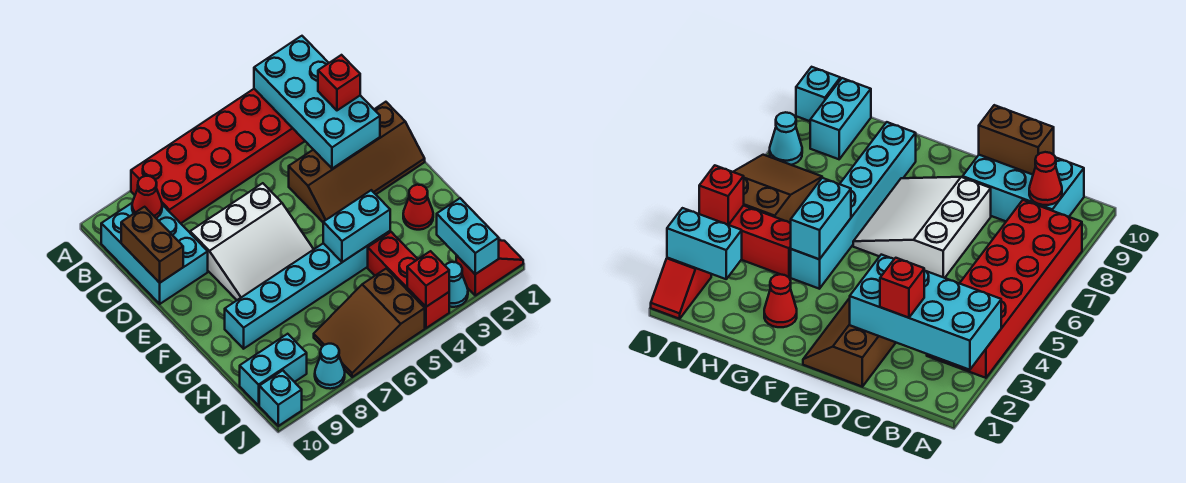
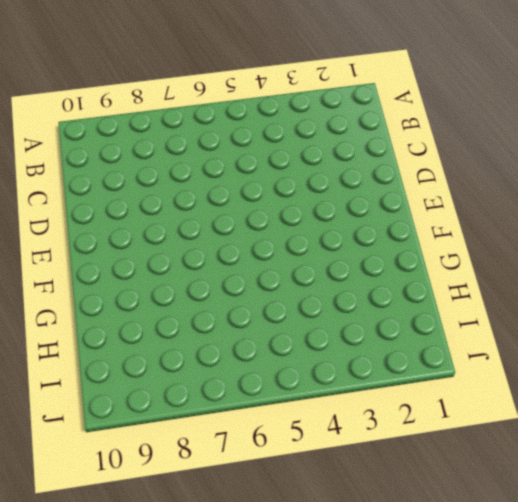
none -> red brick A3:B8 level 1
none -> cyan brick B9:D10 level 1
none -> brown slope D1:E4 level 1 top D

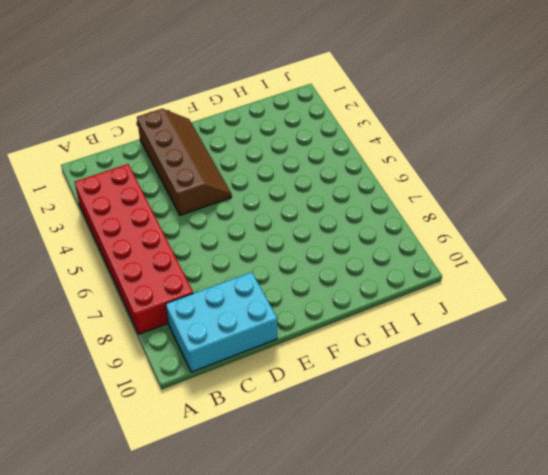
none -> white slope D6:F8 level 1 top D
none -> red cone G2 level 1
none -> cyan brick G4:G9 level 1

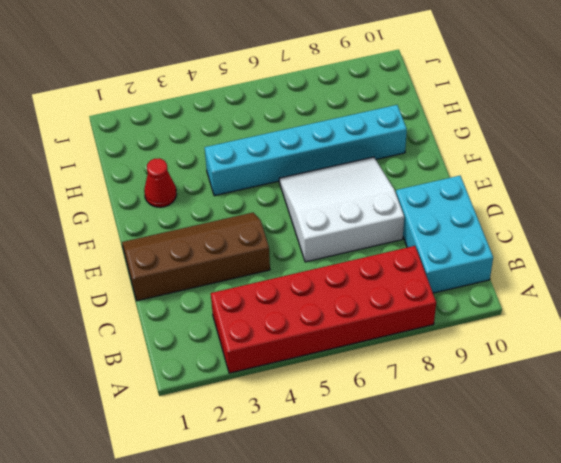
none -> red brick H4:J4 level 1
none -> brown slope I5:J7 level 1 top 5
none -> cyan brick I9:I10 level 1

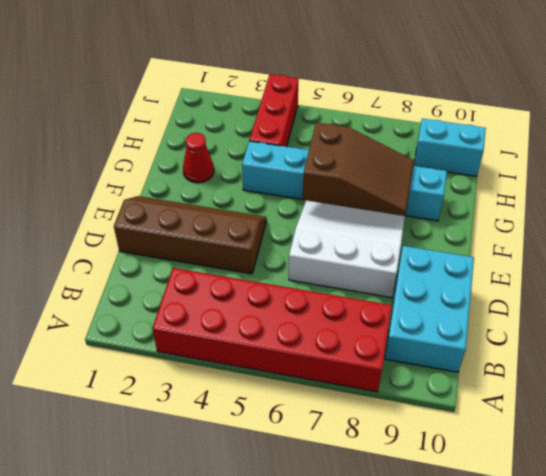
brown slope F6:G8 level 2 top 6 -> brown slope I5:J7 level 1 top 5
none -> red slope J1:J2 level 1 top 2
none -> cyan cone J3 level 1
none -> cyan cone J8 level 1

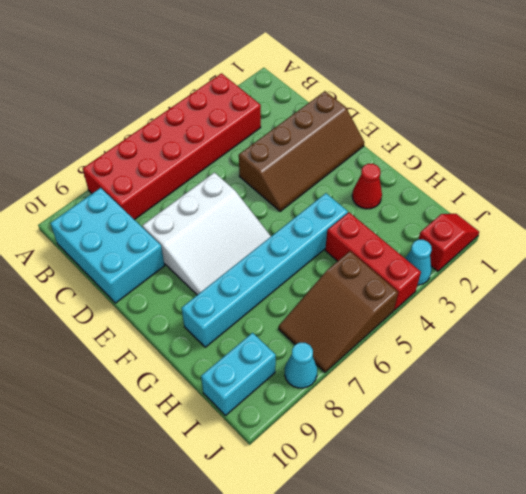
none -> cyan brick J10 level 1
none -> cyan brick A2:D3 level 2
none -> red cone B9 level 2

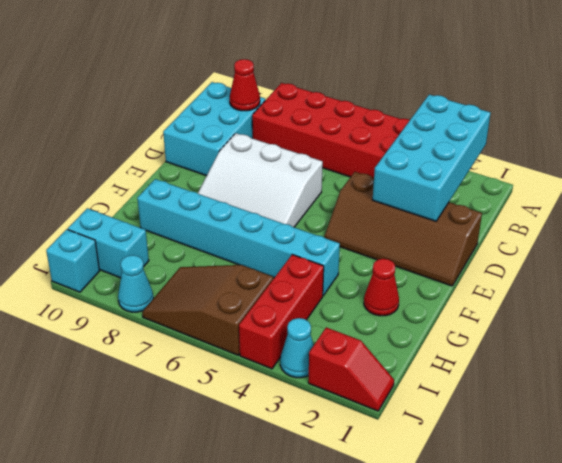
none -> brown brick C10:D10 level 2
none -> cyan brick G4:G5 level 2
none -> cyan brick I2:J2 level 2

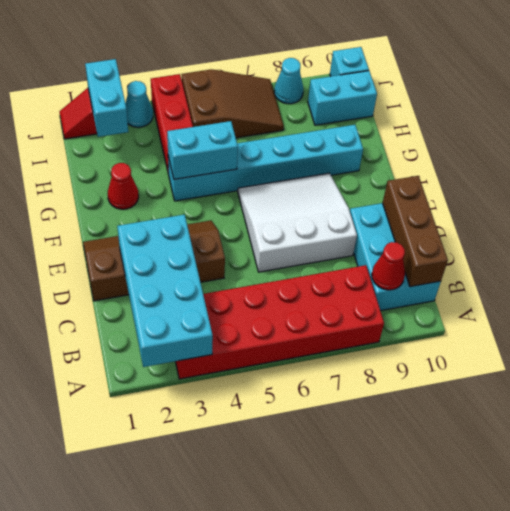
brown brick B10:D10 level 2 -> brown brick C10:D10 level 2
none -> red brick J4 level 2
none -> red brick C2 level 3

